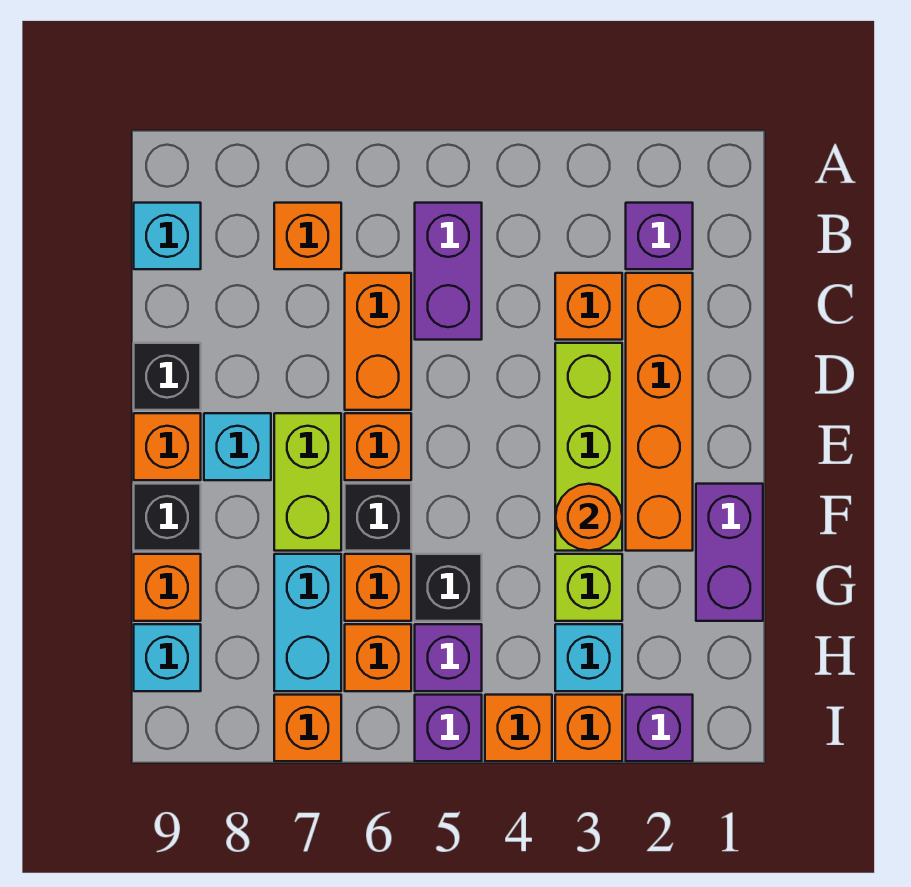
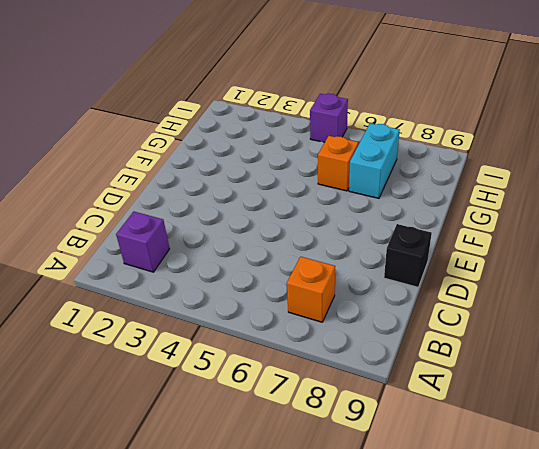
none -> purple brick B5:C5 level 1
none -> cyan brick B9 level 1
none -> orange brick C2:F2 level 1
none -> orange brick C3 level 1

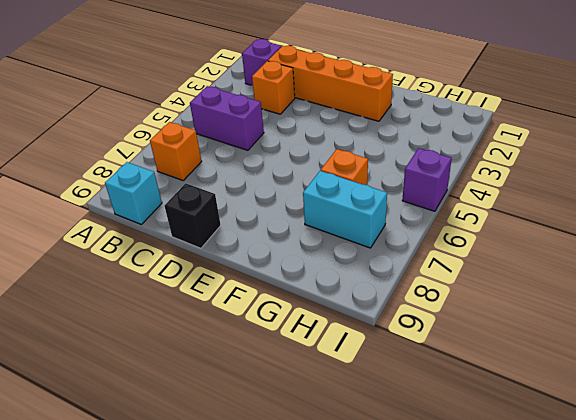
none -> orange brick C6:D6 level 1
none -> lime brick D3:F3 level 1
none -> orange brick E6 level 1
none -> lime brick E7:F7 level 1

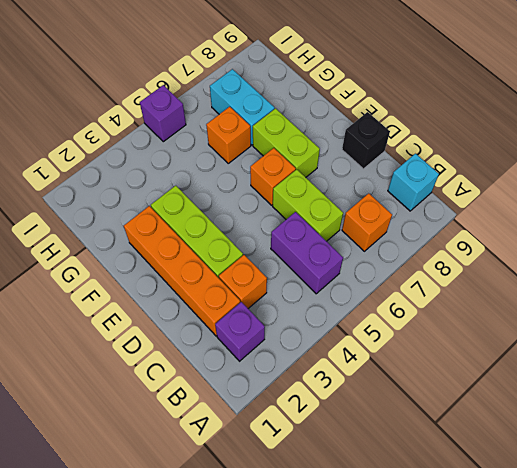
lime brick C6:D6 level 1 -> orange brick C6:D6 level 1
none -> cyan brick E8 level 1
none -> orange brick E9 level 1
none -> purple brick F1:G1 level 1
none -> black brick F6 level 1

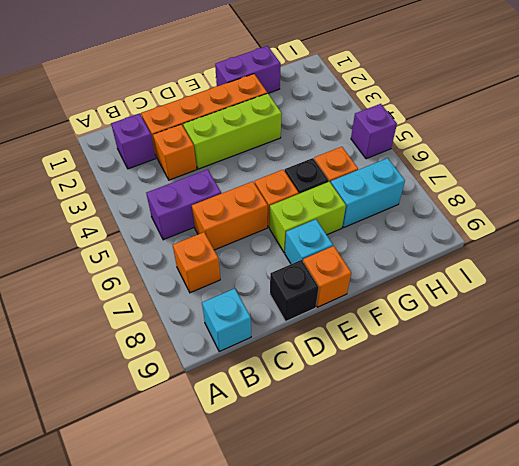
none -> black brick F9 level 1
none -> lime brick G3 level 1
none -> black brick G5 level 1
none -> orange brick G9 level 1

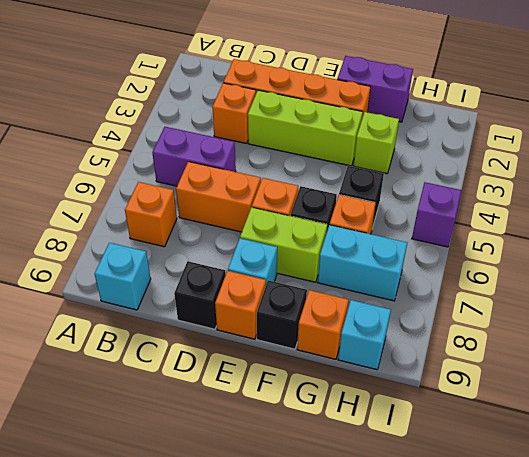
none -> purple brick B2 level 1
none -> cyan brick H3 level 1
none -> purple brick H5 level 1
none -> orange brick H6 level 1

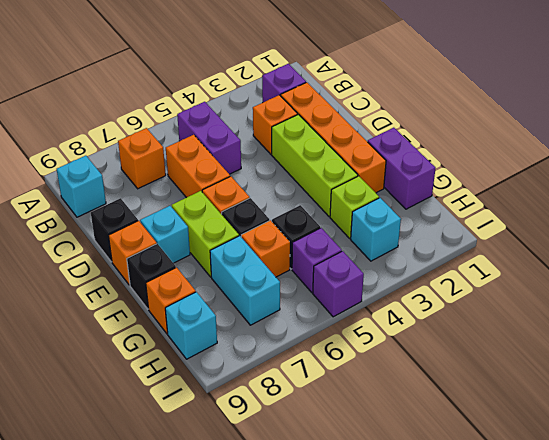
none -> orange brick H6 level 1
none -> purple brick I2 level 1
none -> orange brick I3 level 1
none -> orange brick I4 level 1

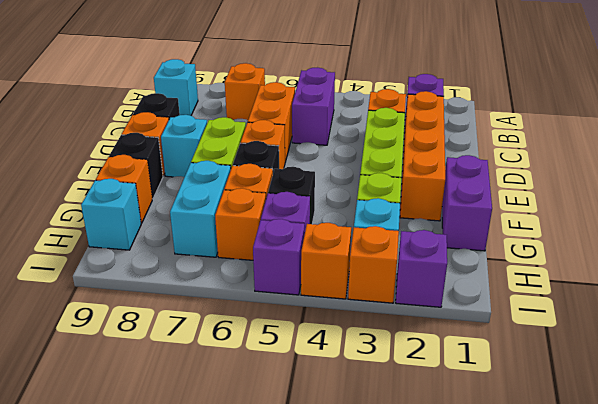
none -> orange brick I7 level 1
none -> orange round brick F3 level 2

